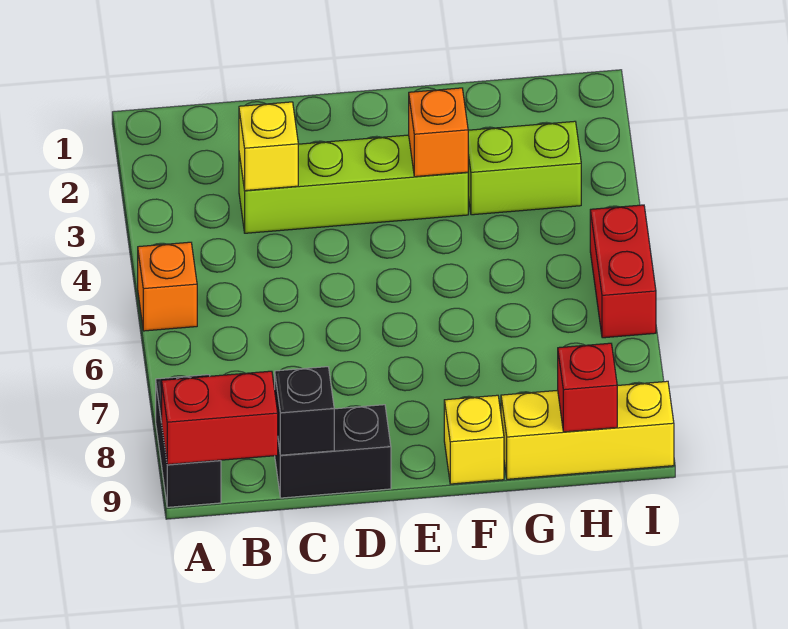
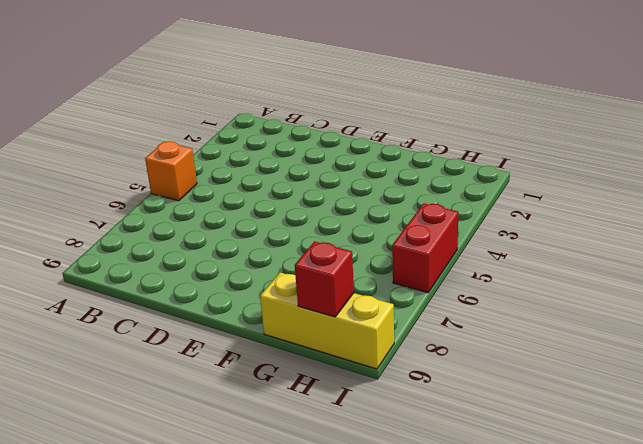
none -> black brick A8:A9 level 1
none -> lime brick C3:F3 level 1
none -> black brick C9:D9 level 1

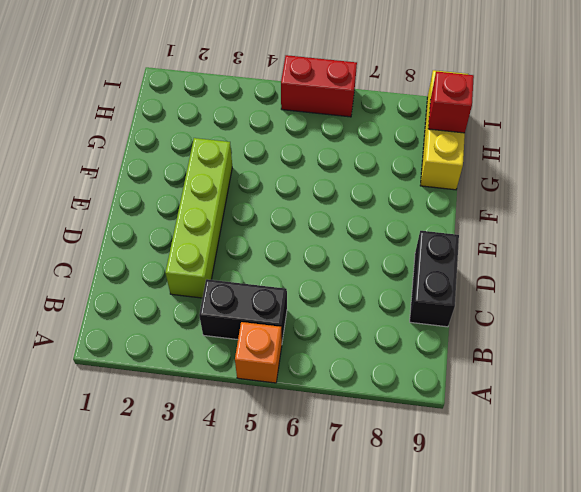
black brick B4:B5 level 1 -> black brick A8:A9 level 1
none -> yellow brick F9 level 1
none -> lime brick G3:H3 level 1
none -> red brick A9:B9 level 2

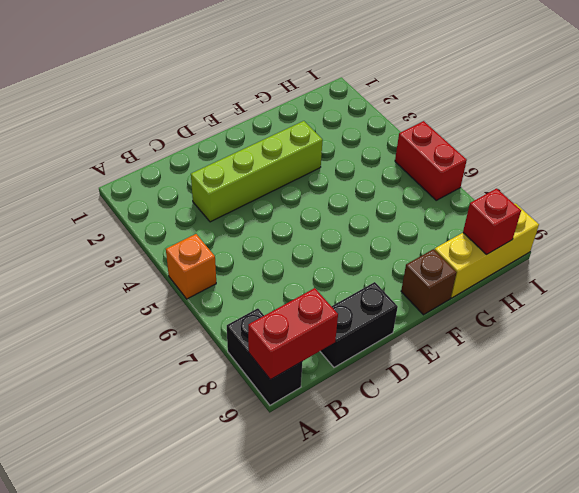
brown brick F9 level 1 -> yellow brick F9 level 1
none -> lime brick G3:H3 level 1
none -> yellow brick C3 level 2
none -> black brick C9 level 2

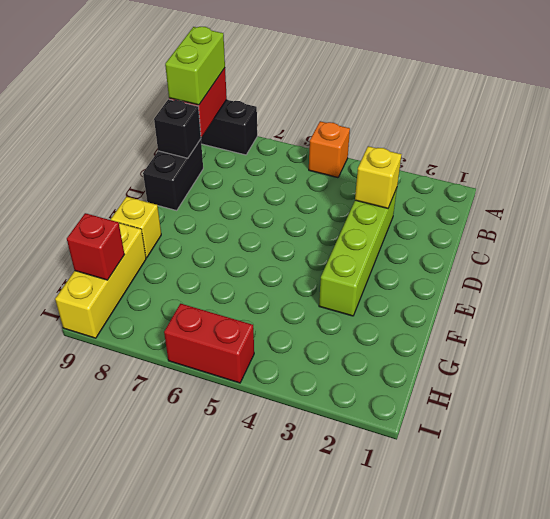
lime brick A9:B9 level 3 -> lime brick G3:H3 level 1
none -> orange brick F3 level 2

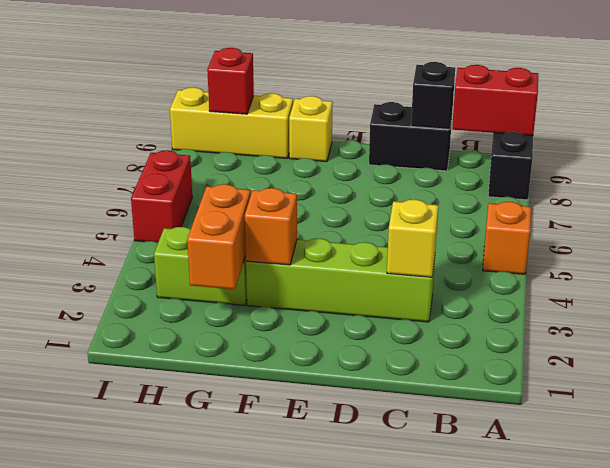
orange brick G2:G3 level 2 -> none

